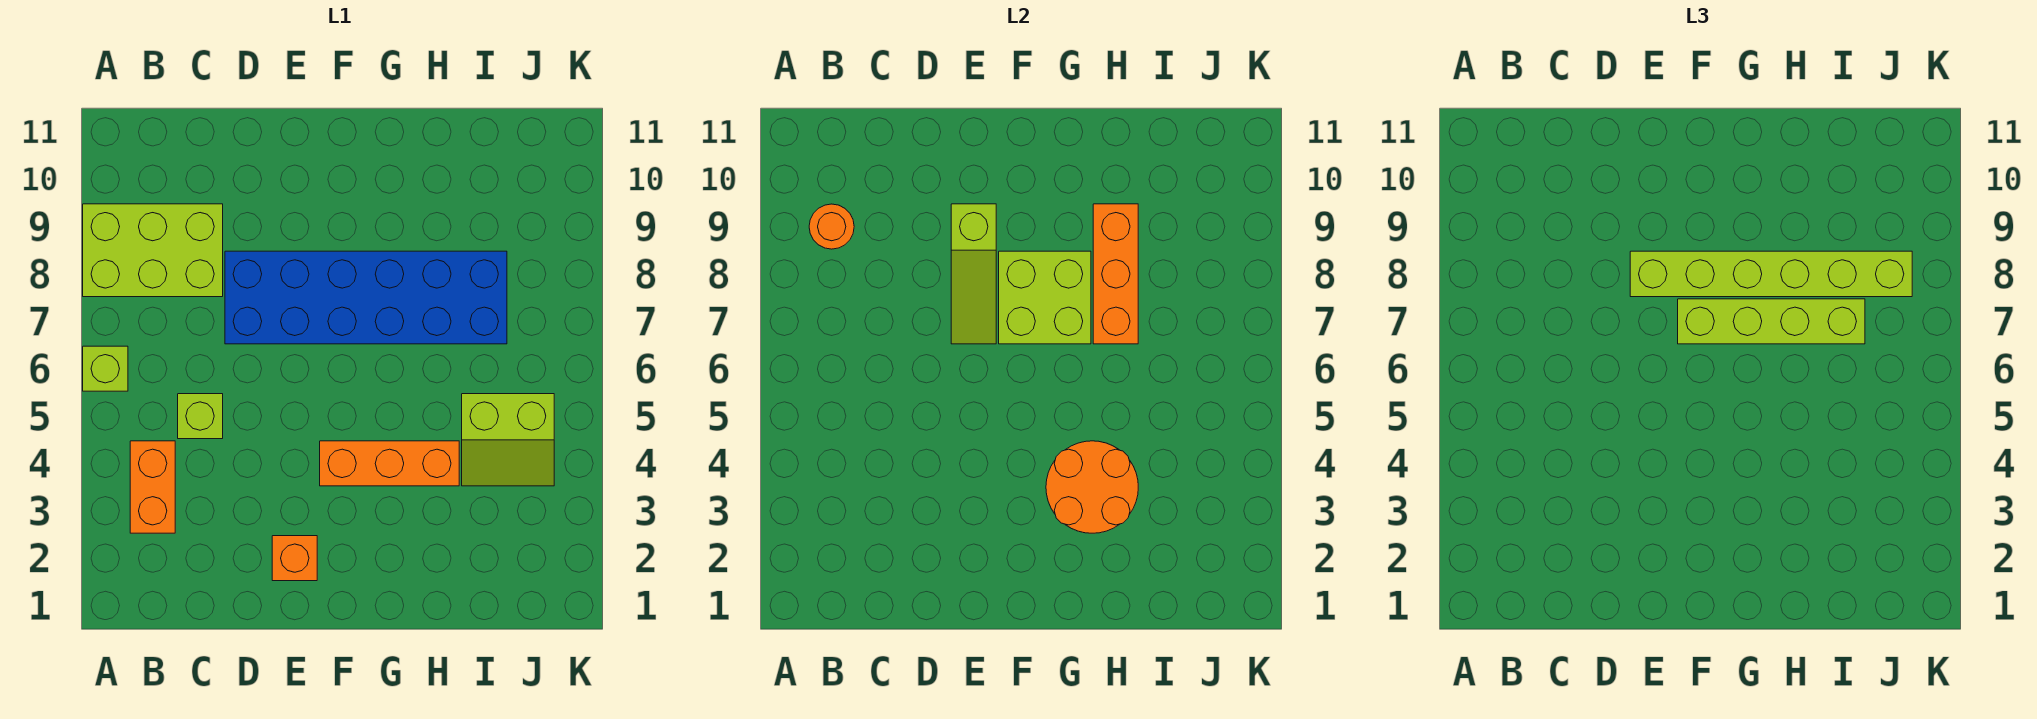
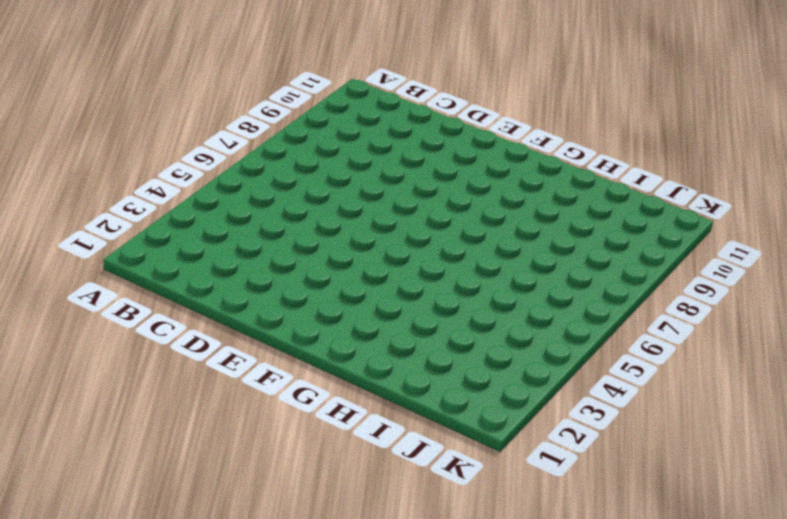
none -> lime brick A6 level 1
none -> lime brick A8:C9 level 1
none -> orange brick B3:B4 level 1

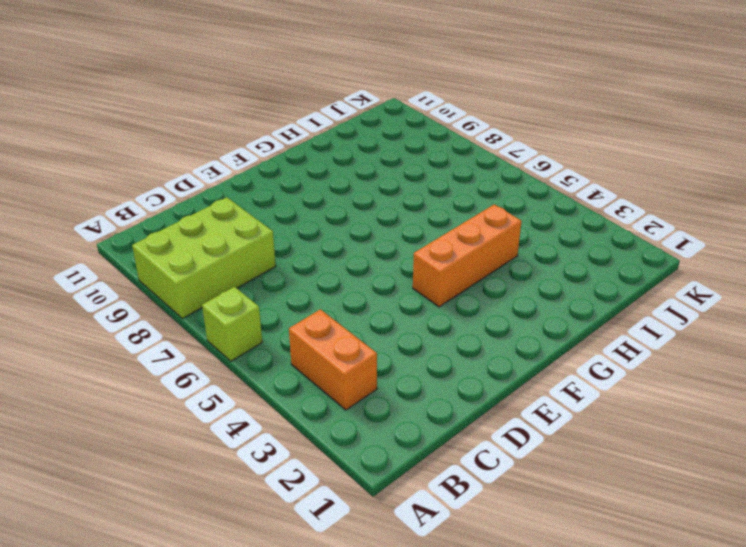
none -> lime brick C5 level 1
none -> blue brick D7:I8 level 1
none -> orange brick E2 level 1

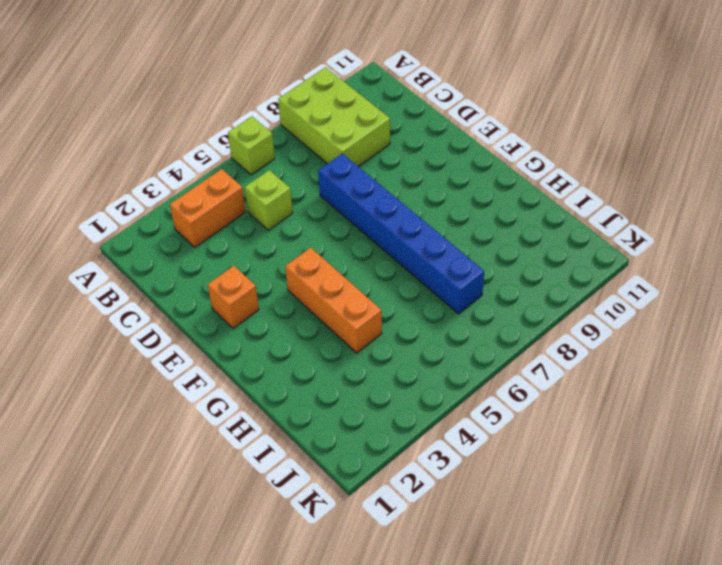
blue brick D7:I7 level 1 -> blue brick D7:I8 level 1
none -> lime slope I4:J5 level 1 top 5
none -> orange round brick B9 level 2
none -> lime slope E7:E9 level 2 top 9

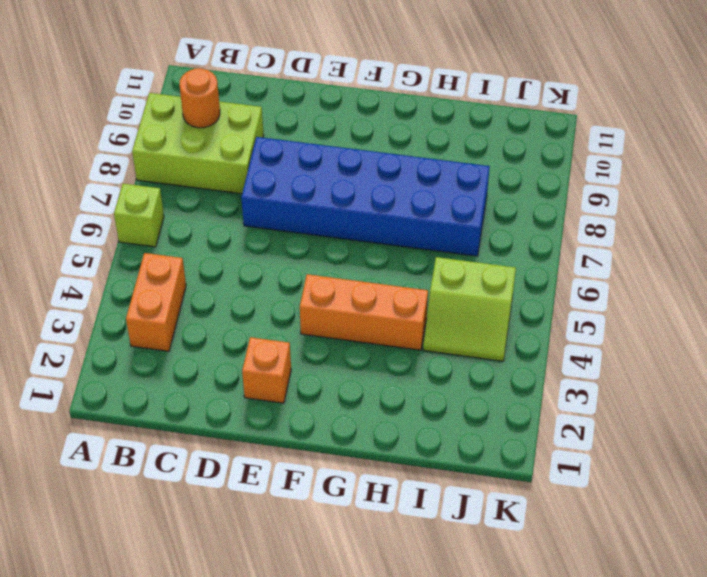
none -> lime brick C5 level 1
none -> lime slope E7:E9 level 2 top 9
none -> lime brick F7:G8 level 2

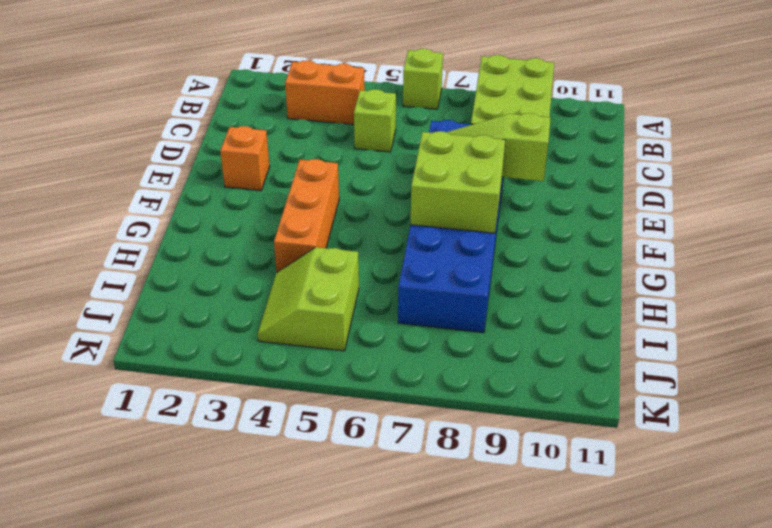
none -> orange round brick B9 level 2
none -> orange round brick G3:H4 level 2
none -> orange brick H7:H9 level 2

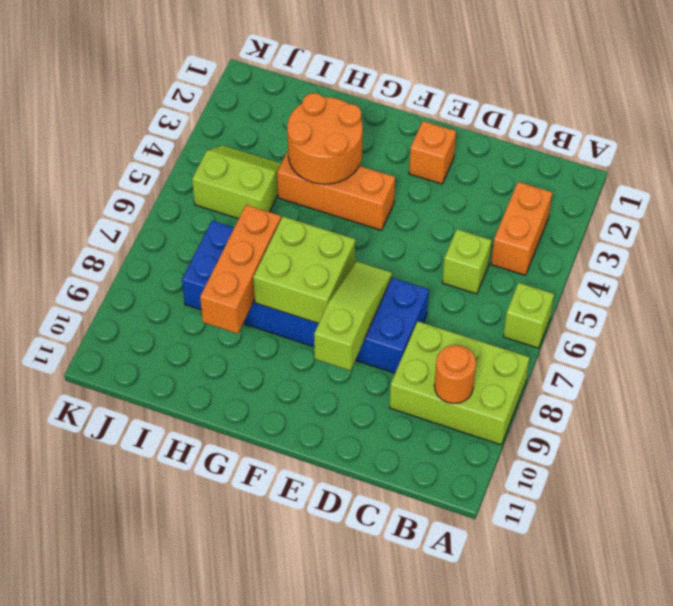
none -> lime brick E8:J8 level 3
none -> lime brick F7:I7 level 3

